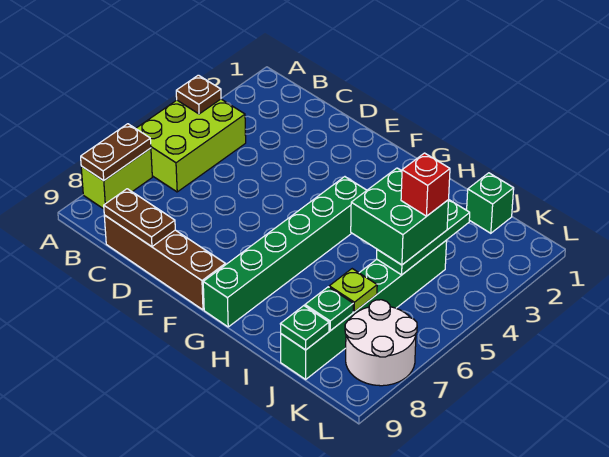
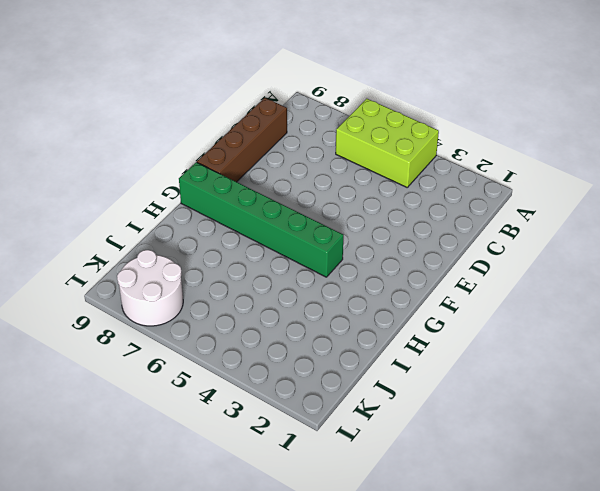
none -> lime brick A7:A8 level 1
none -> green brick J1 level 1
none -> green brick J4:J9 level 1

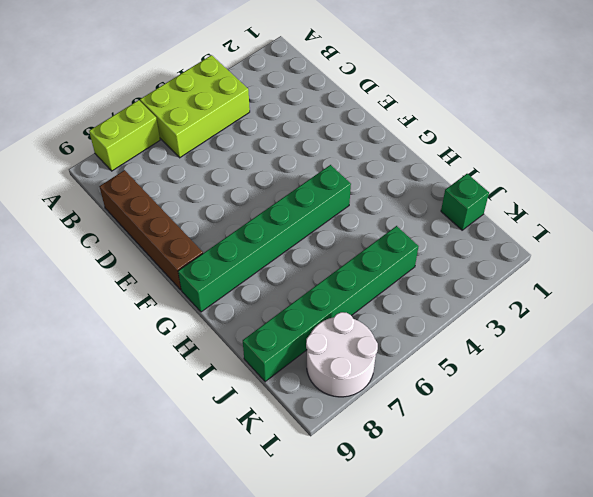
none -> brown plate A4 level 2
none -> brown plate A7:A8 level 2
none -> brown plate C9:D9 level 2

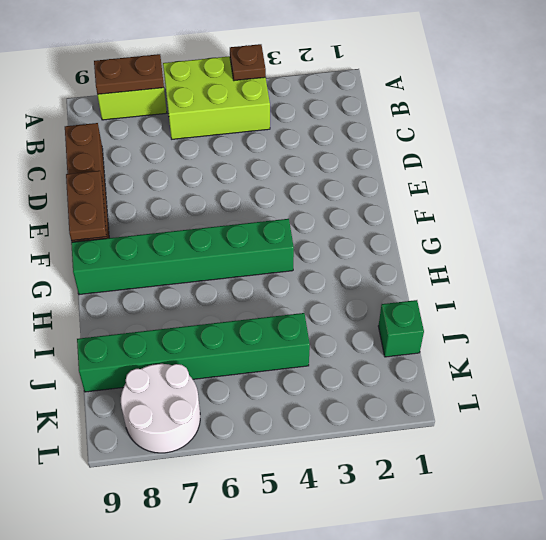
brown plate E9:F9 level 2 -> brown plate C9:D9 level 2
none -> green plate J3:J5 level 2
none -> lime plate J7 level 2
none -> green plate J8 level 2

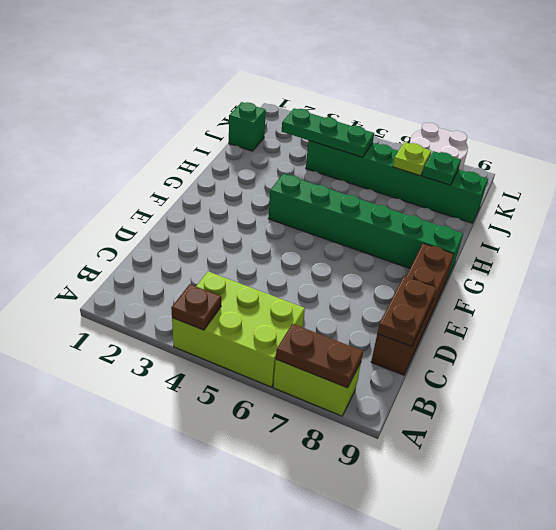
none -> green plate J9 level 2
none -> green brick I4:J5 level 3
none -> red brick J4 level 4

